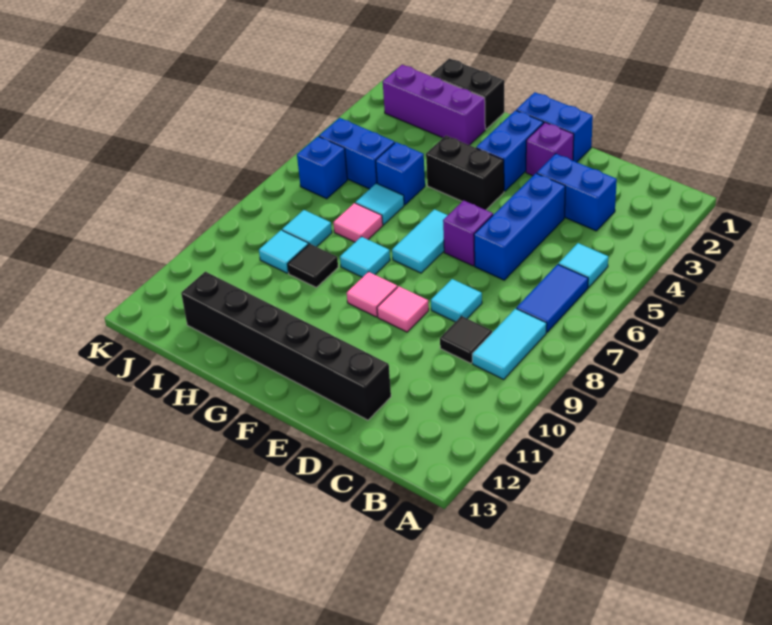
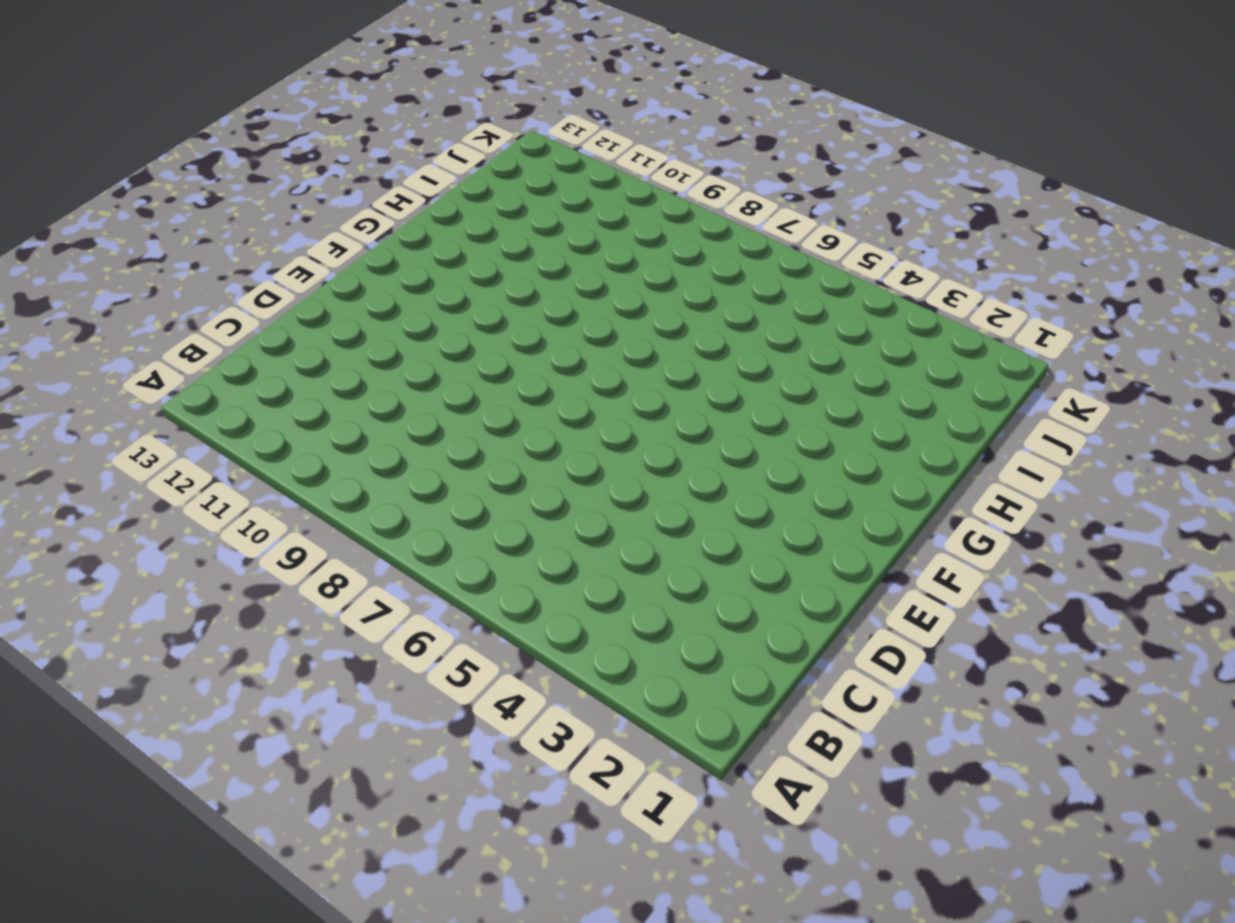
none -> cyan tile B5 level 1
none -> blue tile B6:B7 level 1
none -> cyan tile B8:B9 level 1

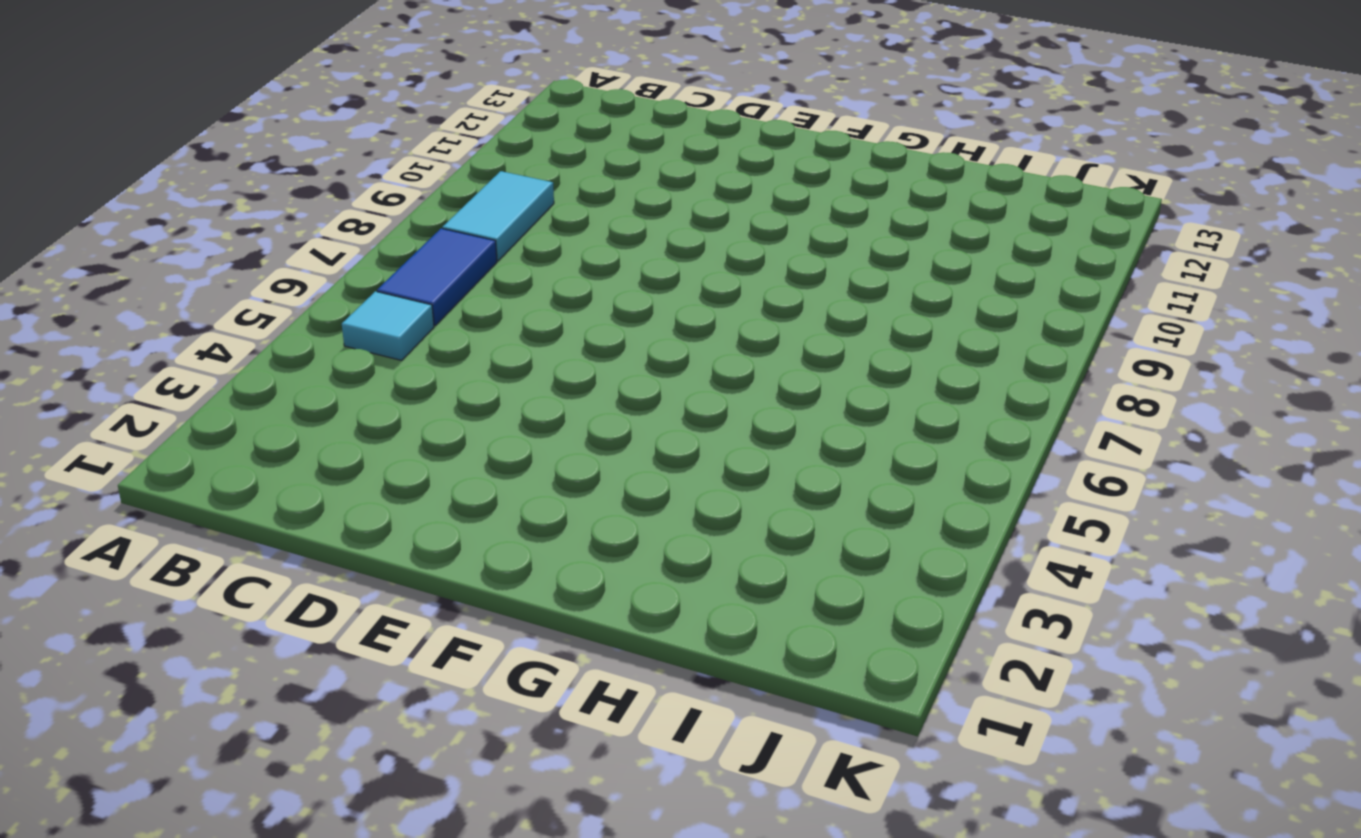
none -> blue brick C3:D3 level 1
none -> black tile C9 level 1
none -> blue brick D4:D6 level 1

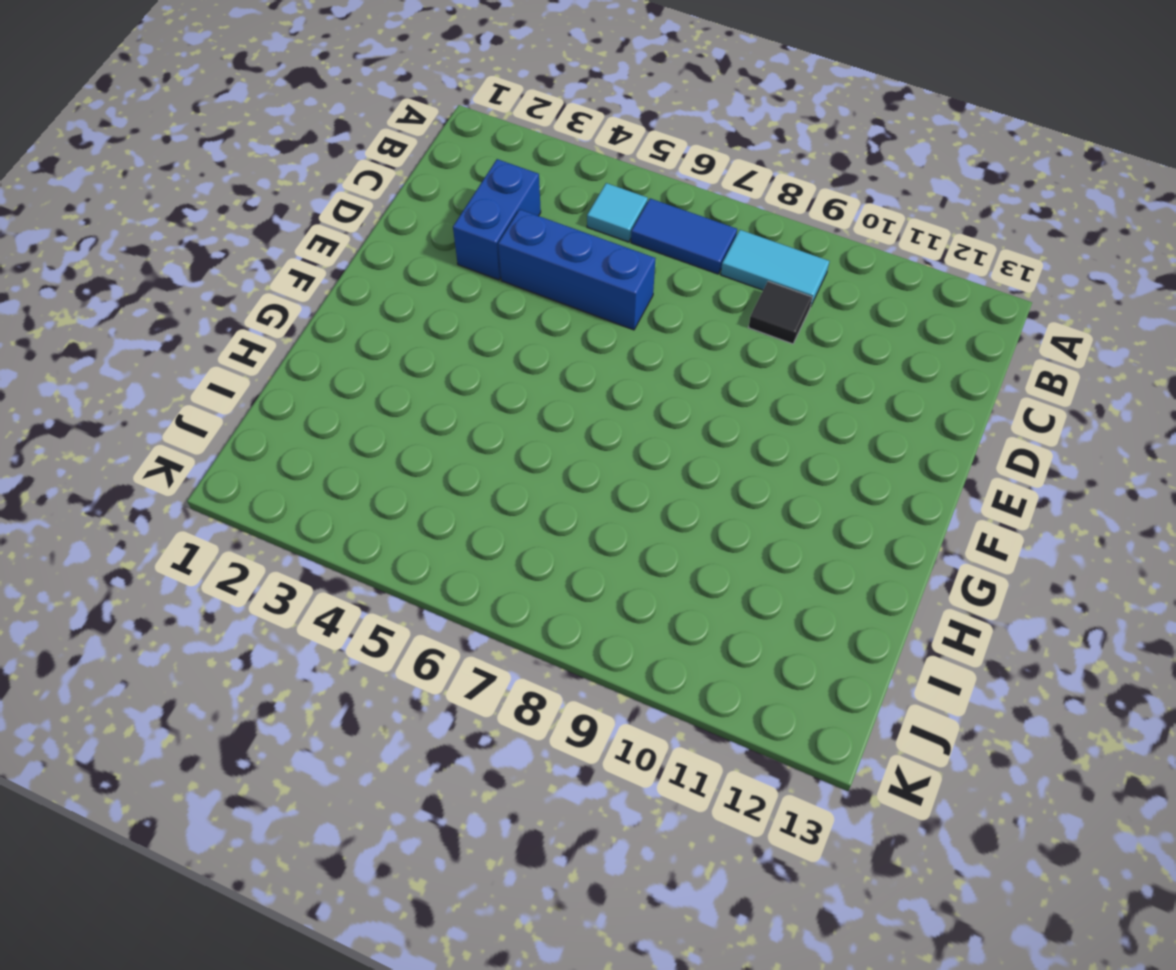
none -> cyan tile D8 level 1
none -> black brick D12:I12 level 1
none -> blue brick E1:F1 level 1

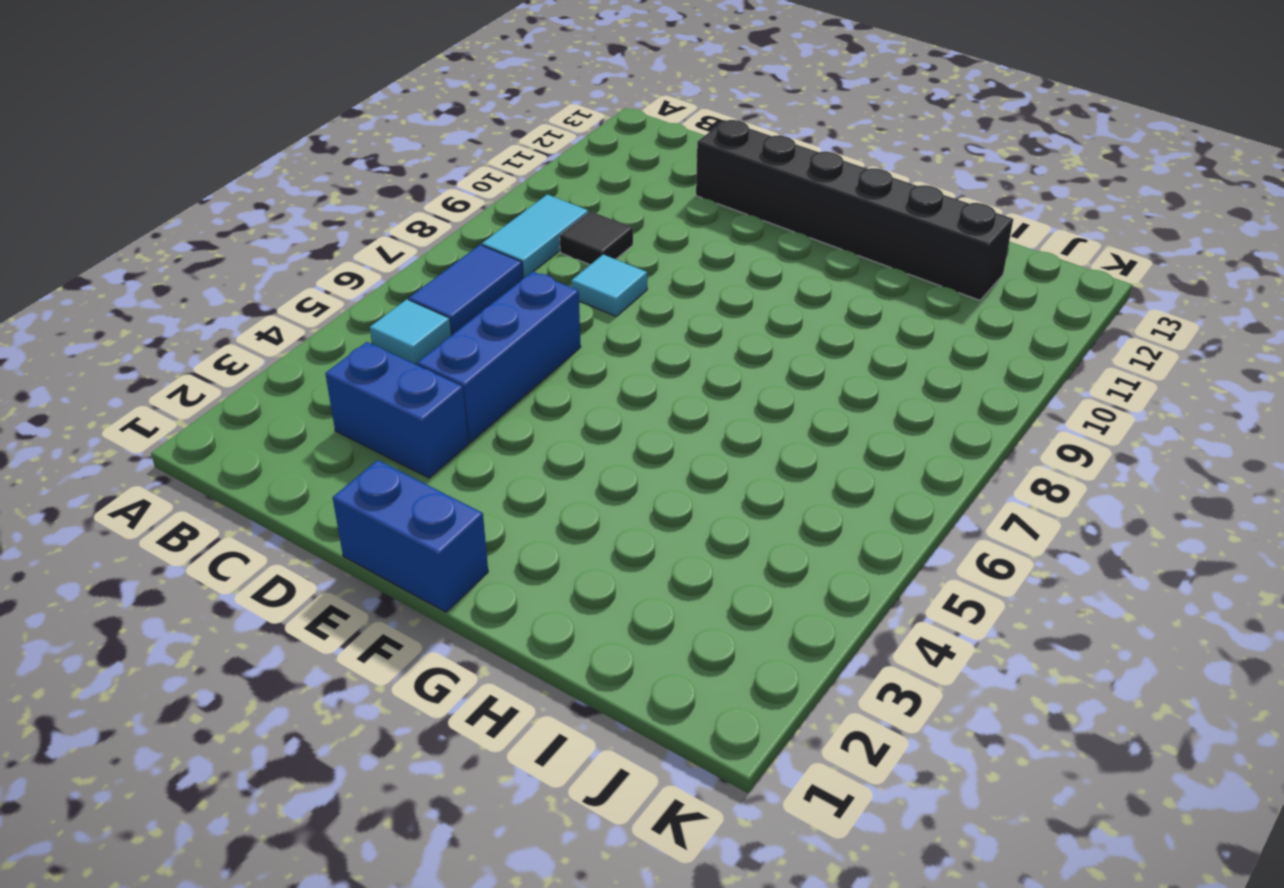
none -> purple brick E2 level 1
none -> purple brick E6 level 1
none -> pink tile E9 level 1

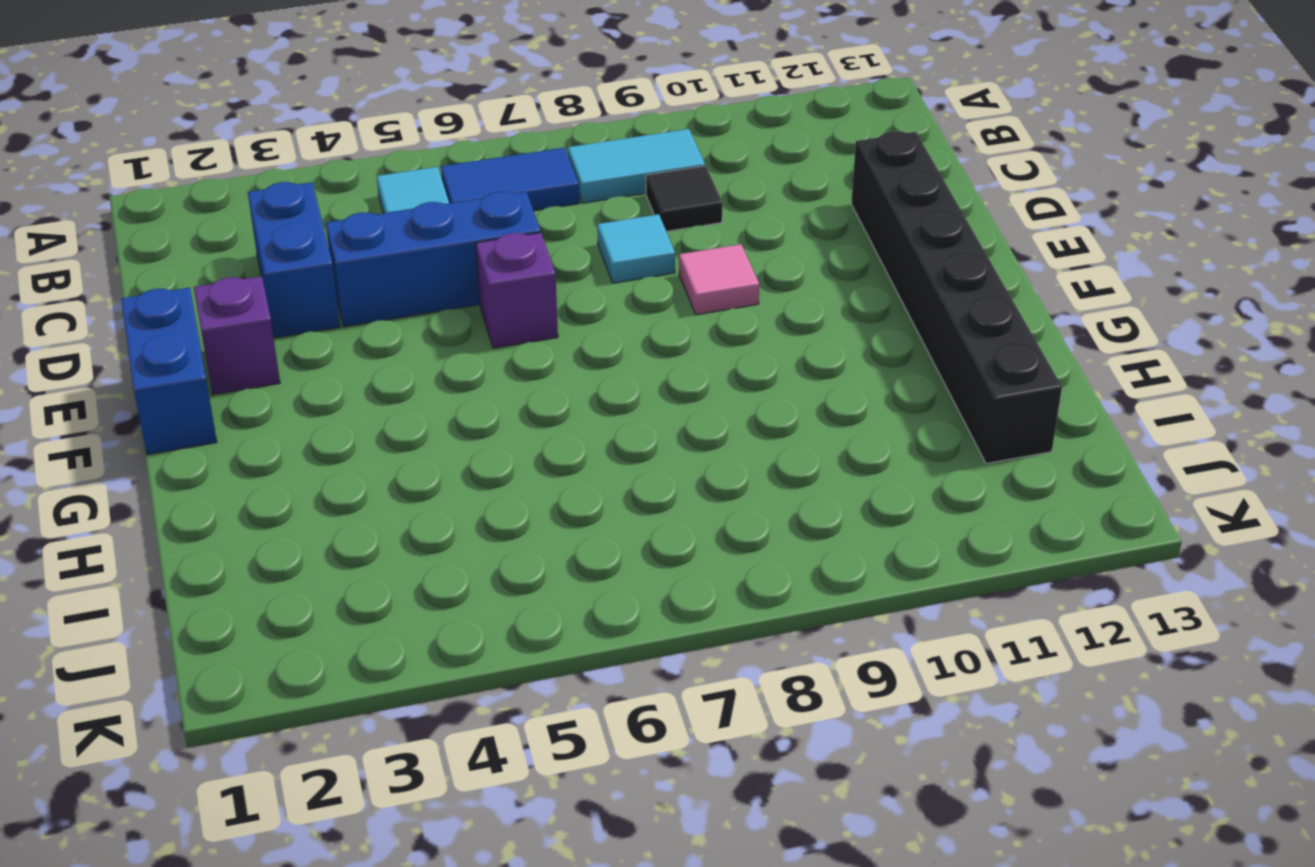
none -> blue brick F2:F3 level 1
none -> black brick F4:G4 level 1
none -> cyan tile F6:F7 level 1

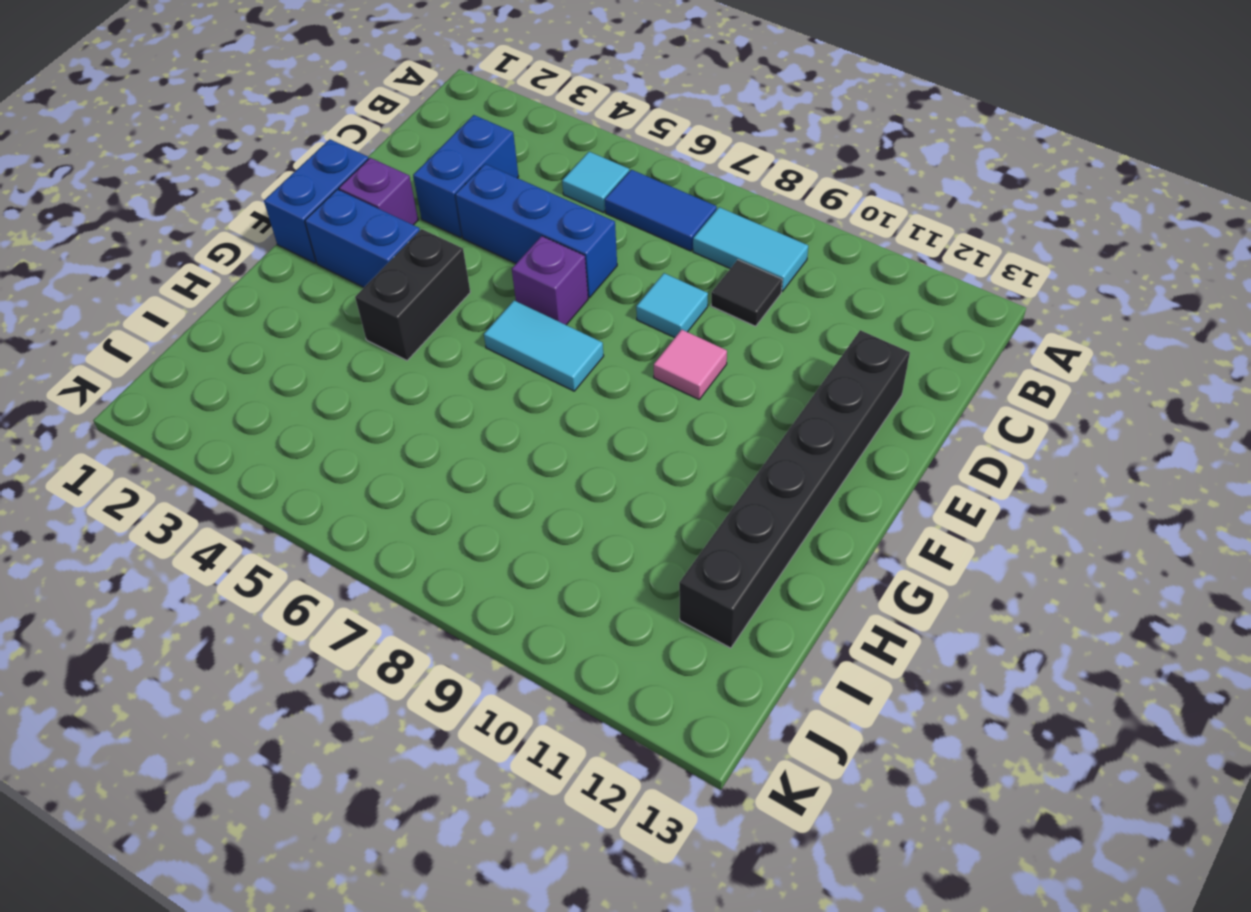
none -> pink tile F9 level 1
none -> cyan tile G8 level 1
none -> black brick H1:I1 level 1

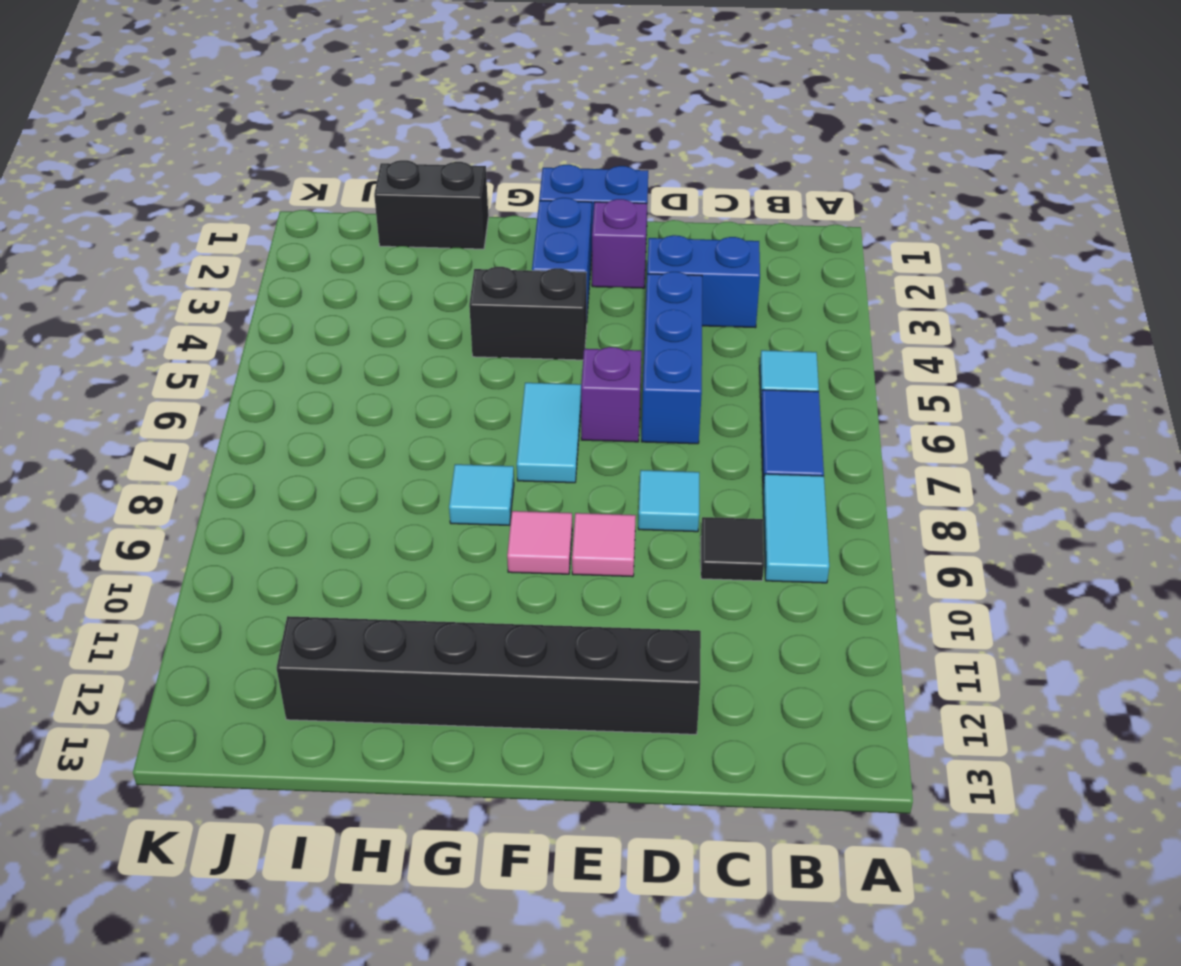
none -> purple brick H2:J2 level 1
none -> blue brick H5 level 1
none -> cyan tile H6 level 1

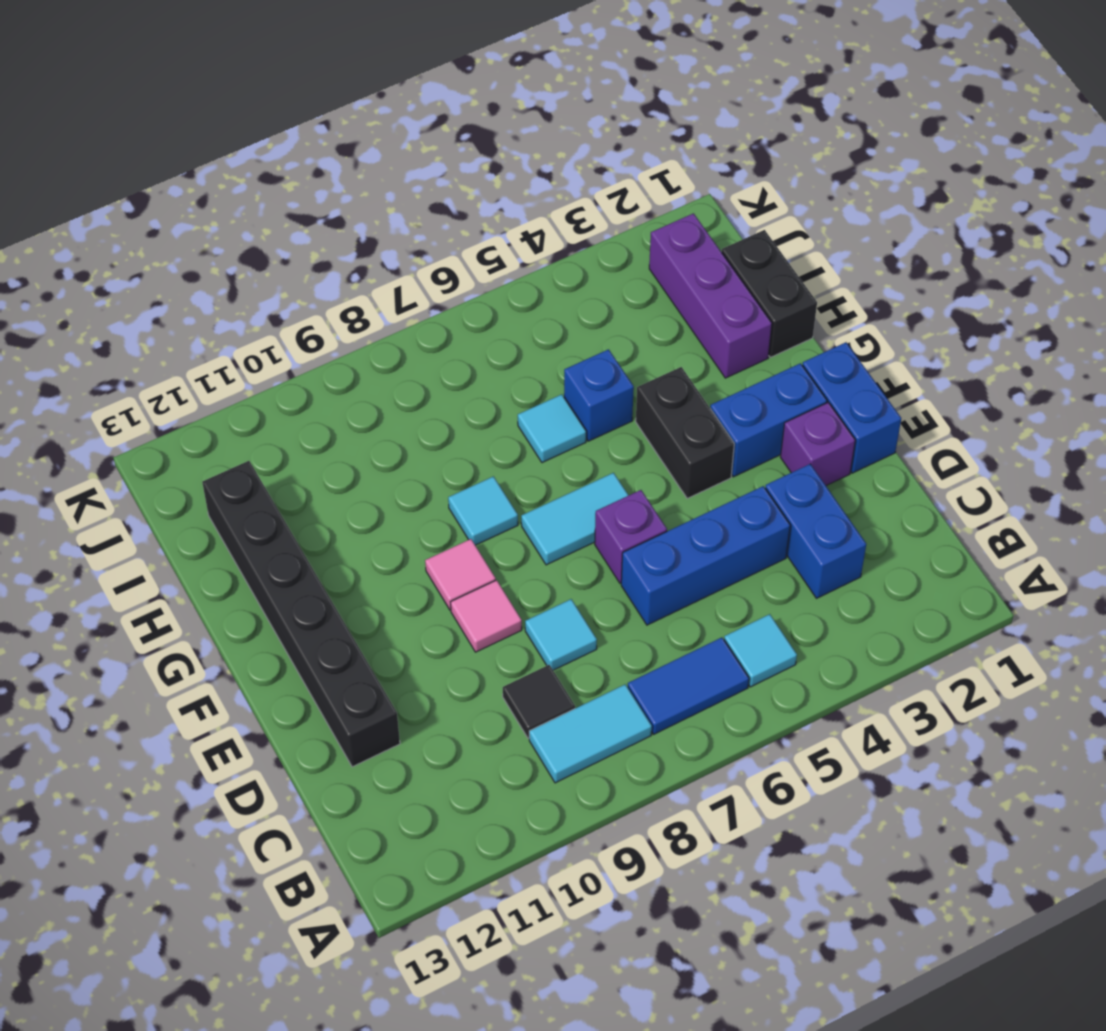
none -> pink tile H7 level 1
none -> black tile H9 level 1
none -> blue brick I5:J5 level 1

